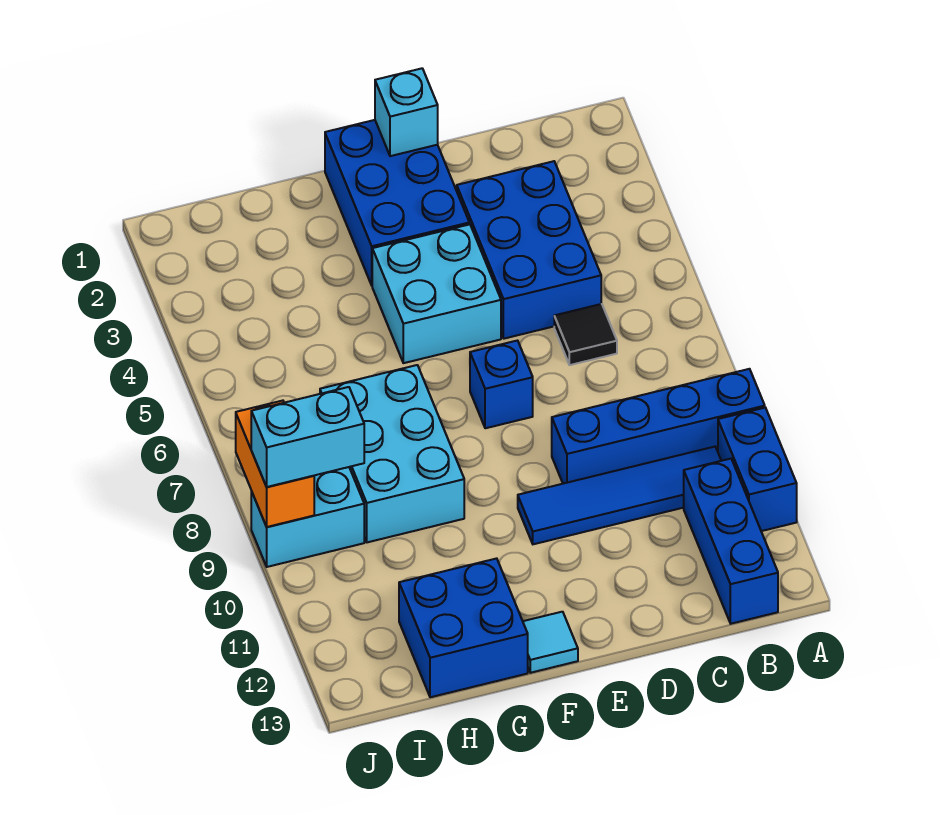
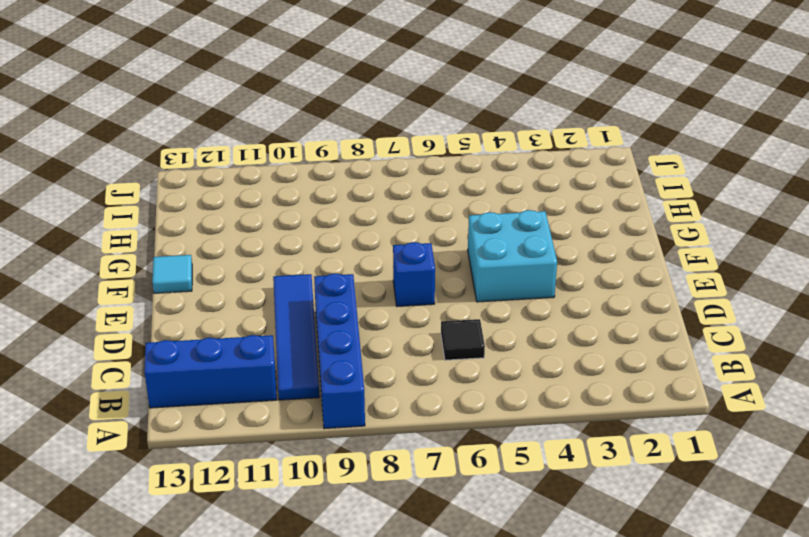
none -> blue brick A10:A11 level 1
none -> blue brick C3:D5 level 1
none -> blue brick E1:F3 level 1

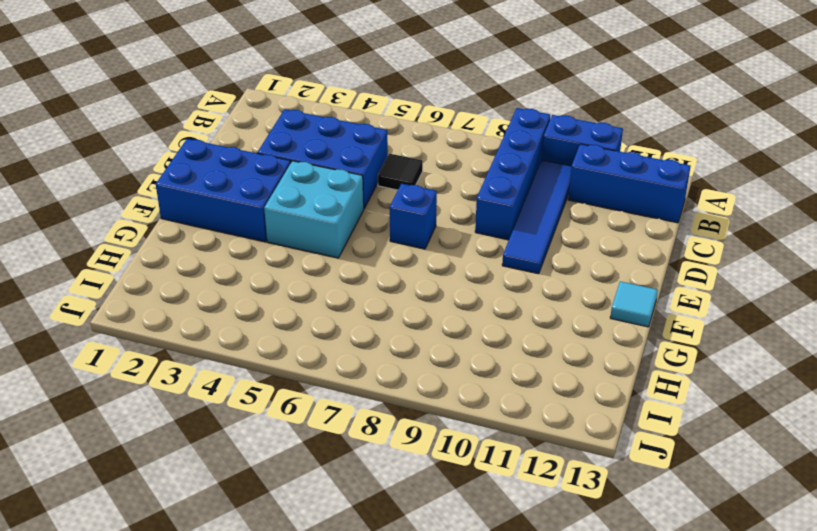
none -> cyan brick G7:H9 level 1
none -> blue brick G12:H13 level 1
none -> cyan brick I9:J9 level 1

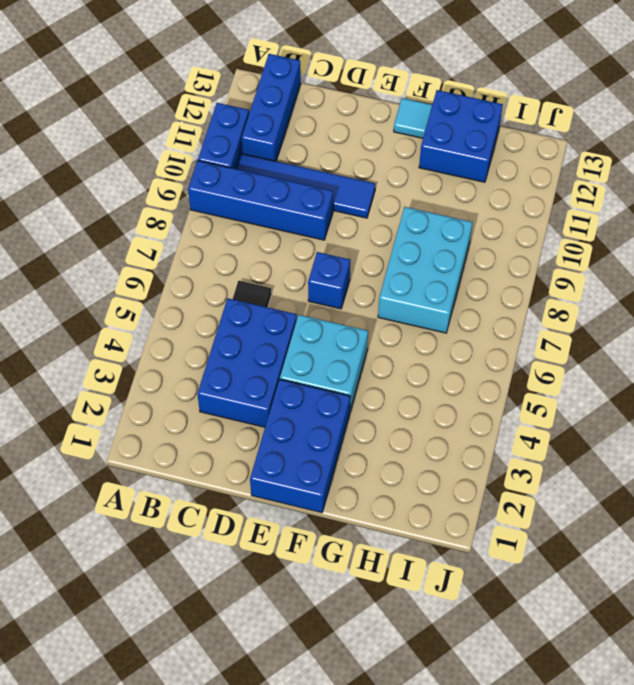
none -> cyan brick I9:J9 level 1
none -> cyan brick E1 level 2
none -> orange brick J8:J9 level 2

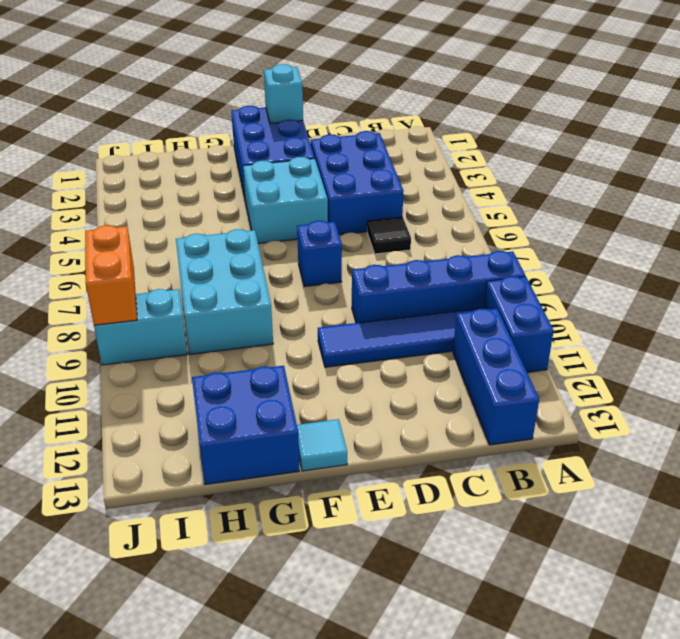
none -> cyan brick I9:J9 level 3

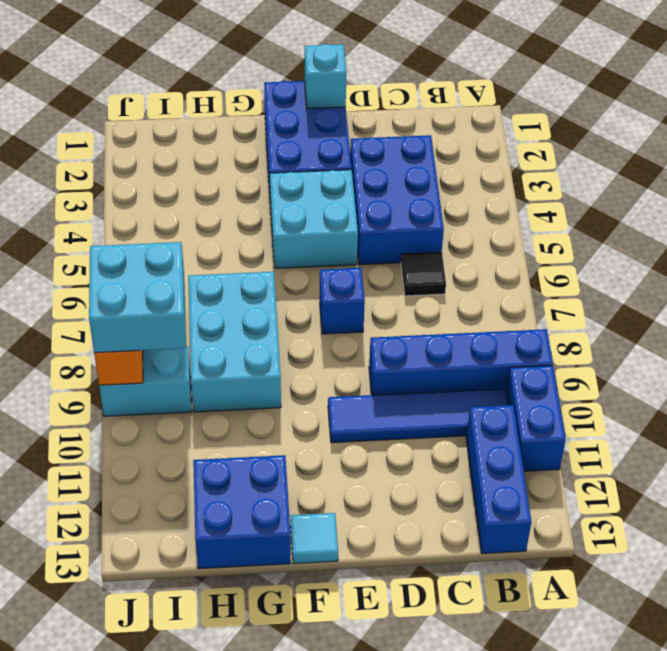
cyan brick I8:J9 level 3 -> cyan brick I9:J9 level 3

